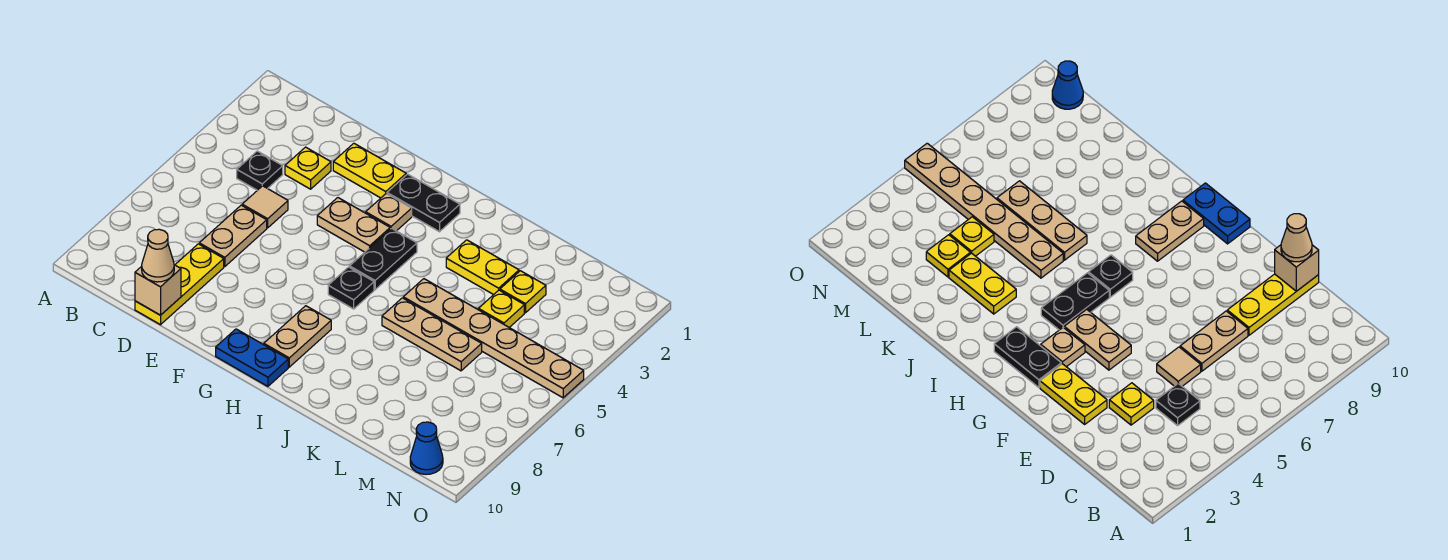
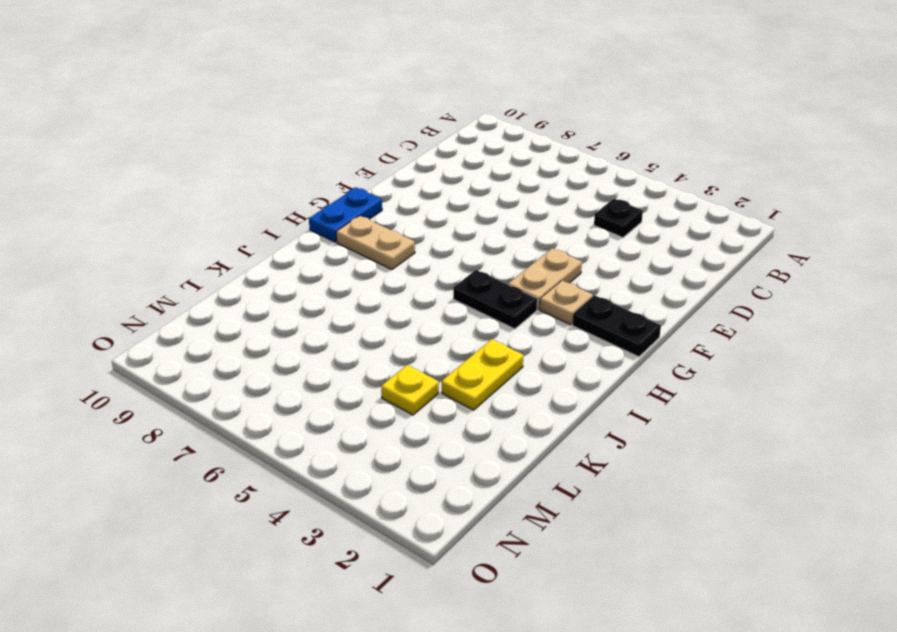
black plate G1:G2 level 1 -> black plate G2:H2 level 1
none -> yellow plate D3 level 1
none -> tan tile D5 level 1
none -> tan plate D6:D7 level 1

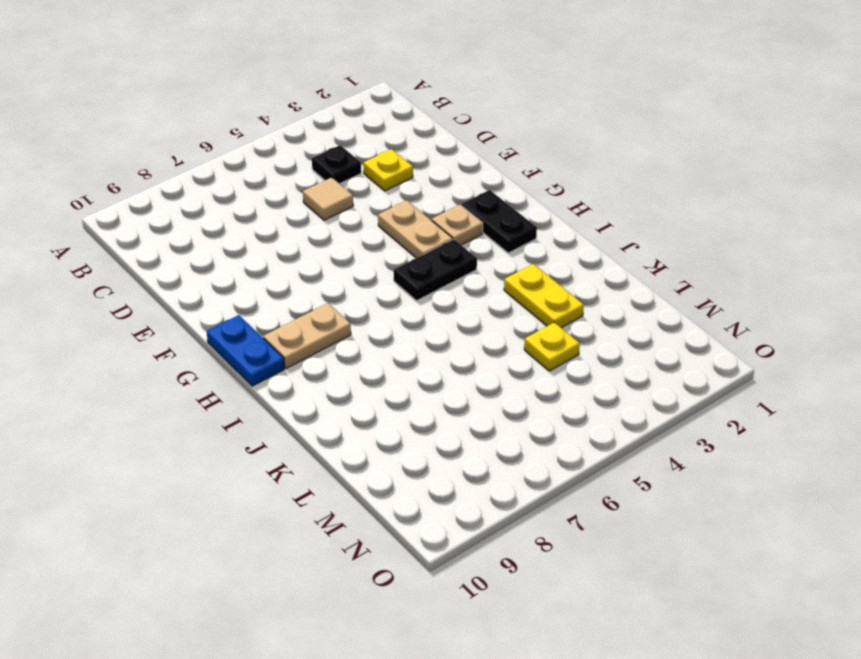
none -> tan plate D6:D7 level 1
none -> yellow plate D8:D10 level 1
none -> yellow plate E2:F2 level 1

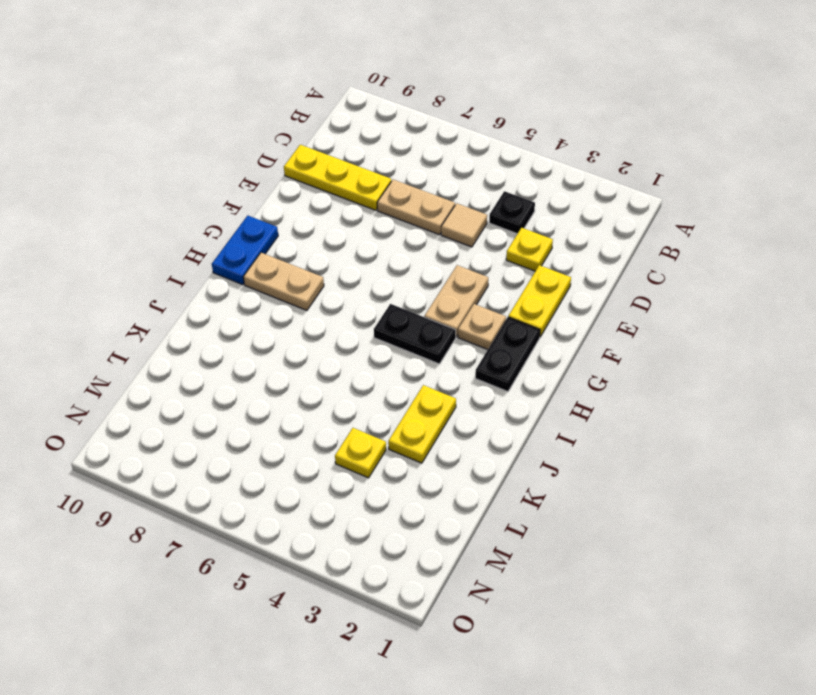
none -> black plate H6 level 1
none -> tan plate J5:O5 level 1
none -> tan plate J6:L6 level 1

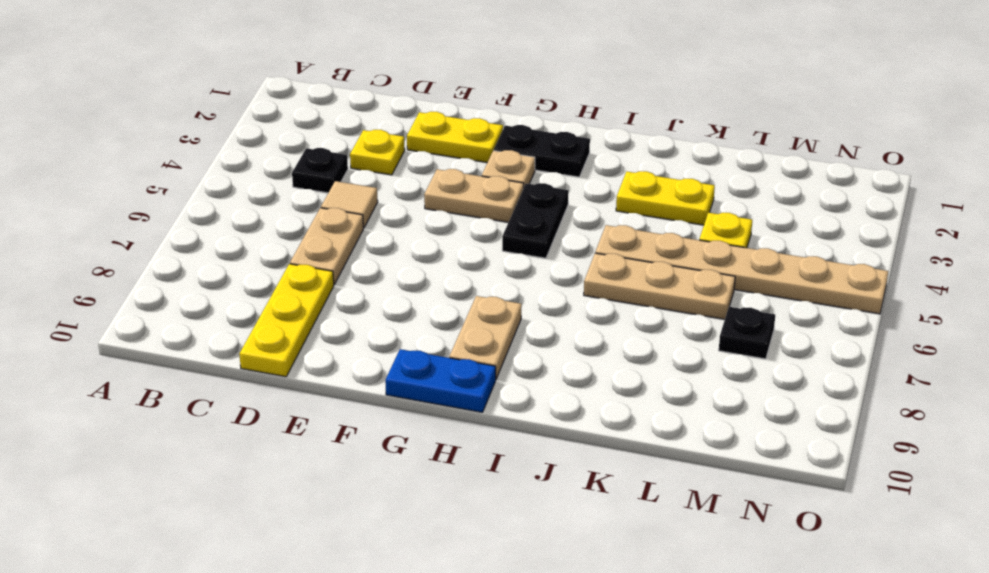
black plate M7 level 1 -> black plate H6 level 1
none -> yellow plate L3 level 1
none -> blue cone N10 level 1
none -> tan brick D10 level 2

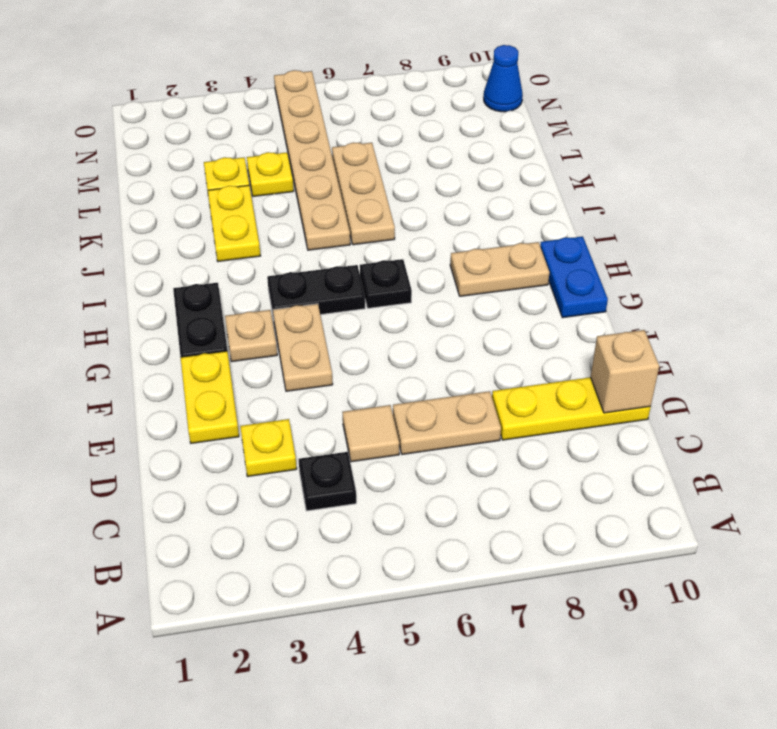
none -> tan cone D10 level 3

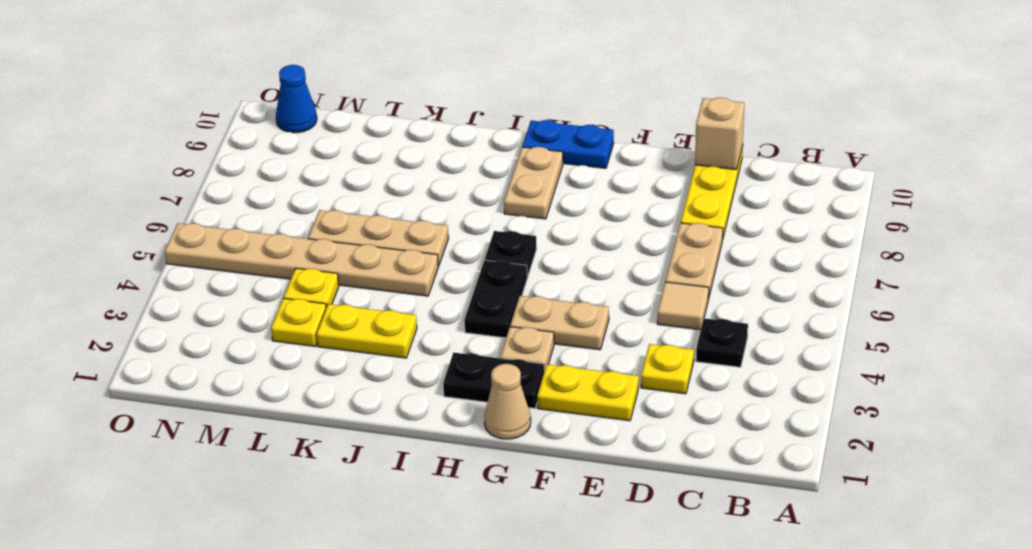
tan cone G1 level 1 -> tan cone D10 level 3

